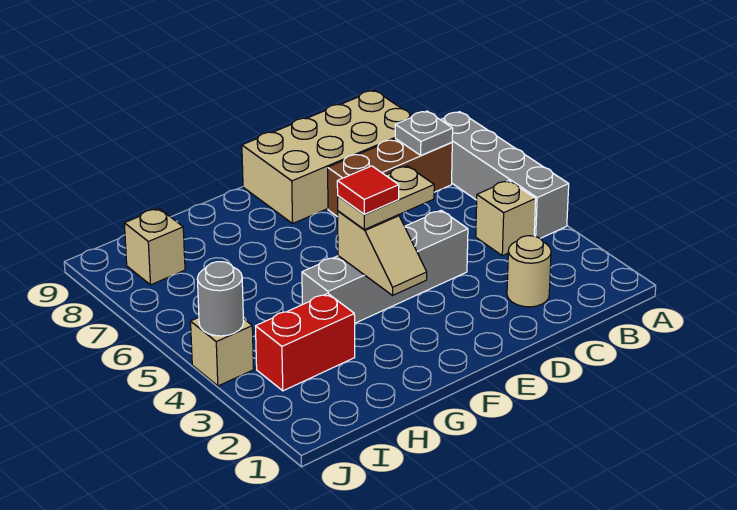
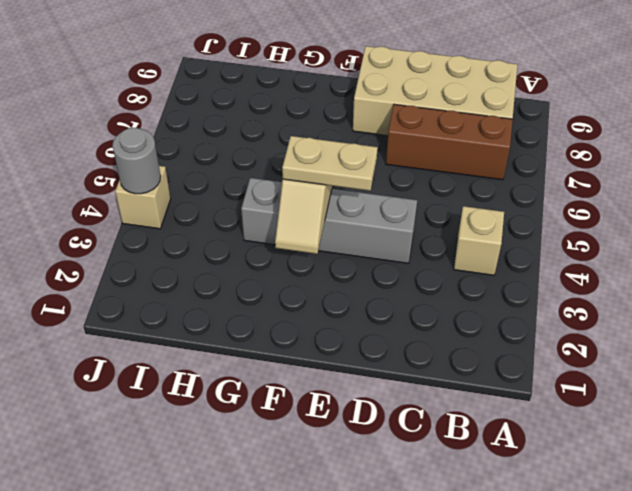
none -> grey brick A4:A7 level 1
none -> tan round brick C2 level 1
none -> red brick H3:I3 level 1

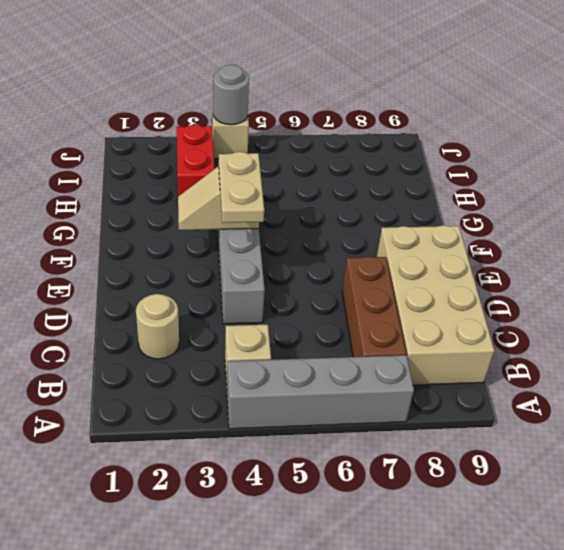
none -> tan brick I8 level 1
none -> grey plate B7 level 2
none -> red tile F4 level 4

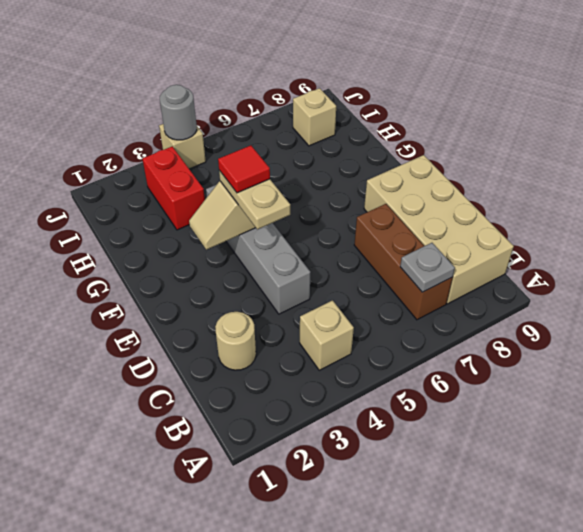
none -> grey brick A4:A7 level 1

